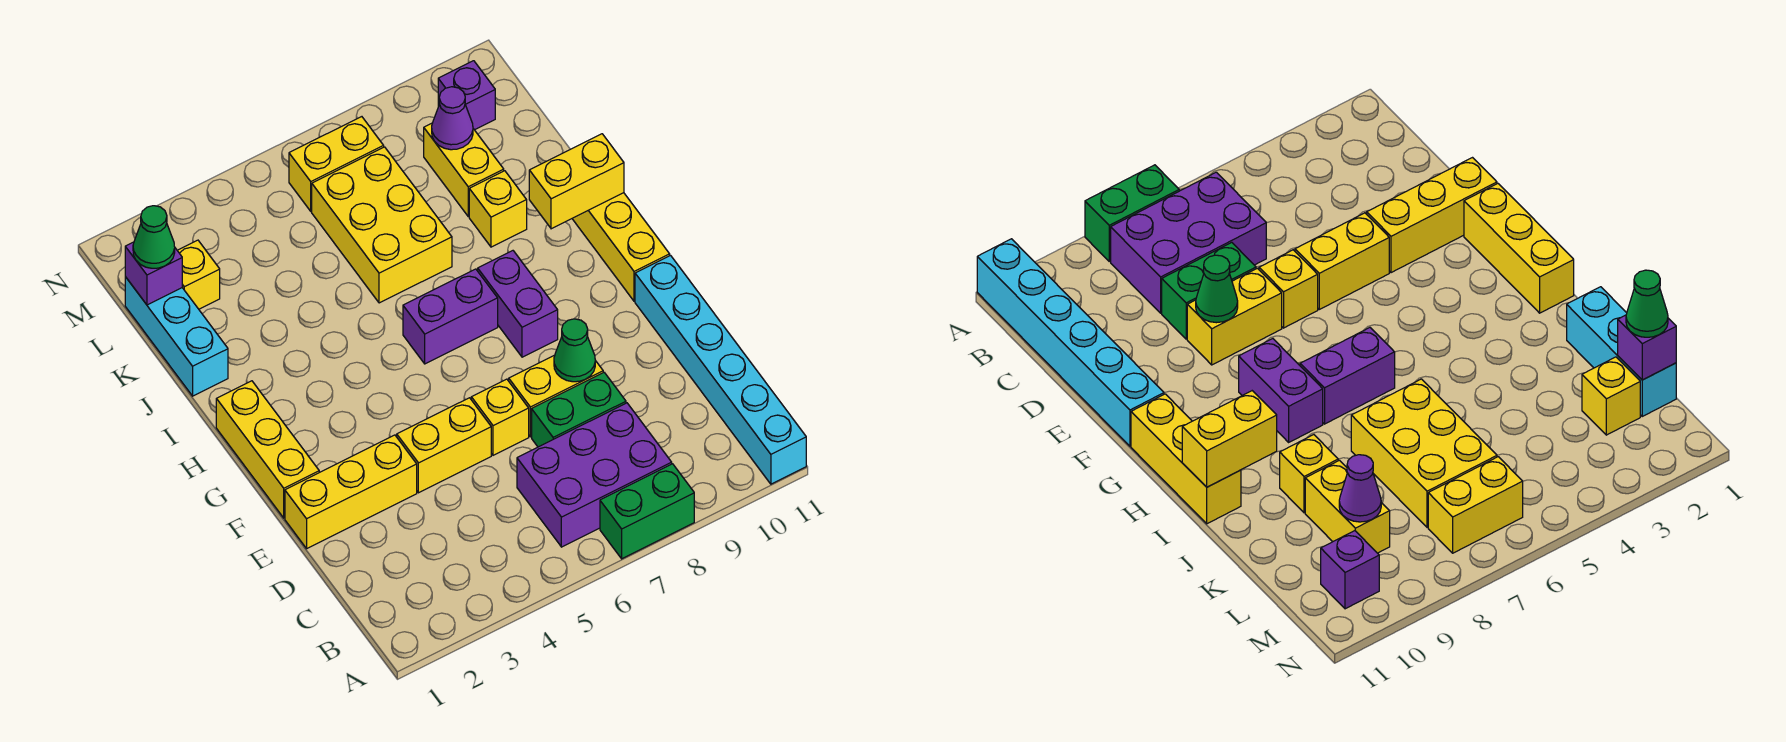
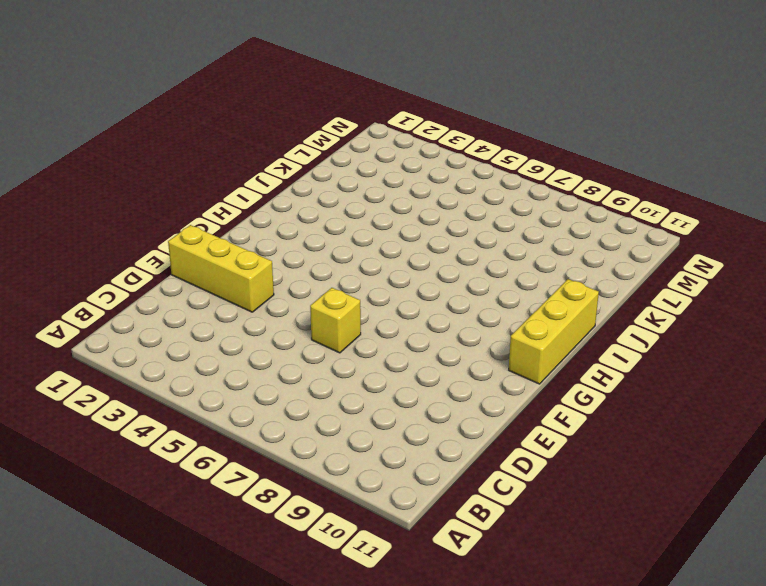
none -> green brick A7:A8 level 1
none -> cyan brick A11:F11 level 1
none -> purple brick B6:C8 level 1

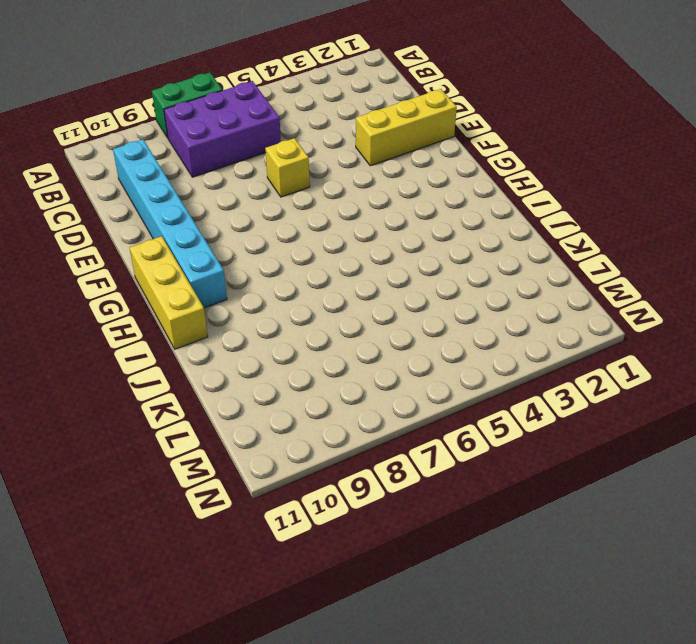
cyan brick C10:H10 level 1 -> cyan brick A11:F11 level 1
none -> green brick D7:D8 level 1
none -> yellow brick E4:E5 level 1
none -> yellow brick E7:E8 level 1

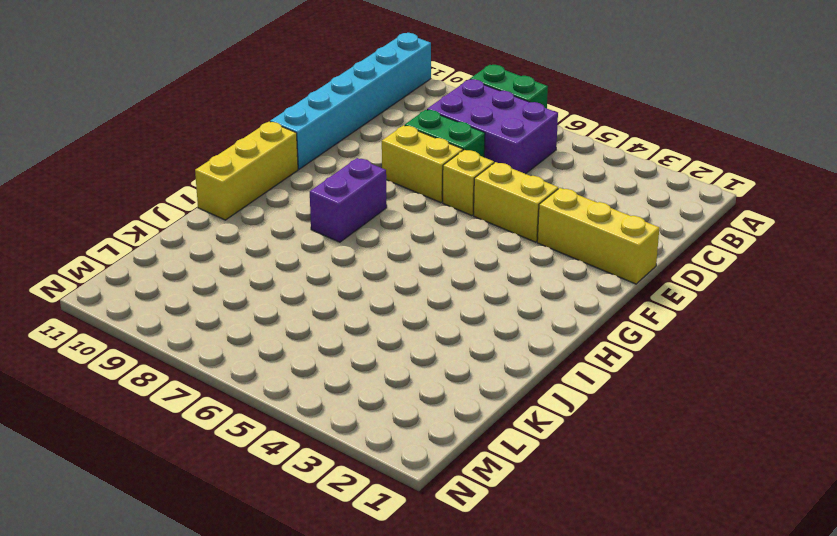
none -> yellow brick F1:H1 level 1
none -> purple brick H6:H7 level 1
none -> cyan brick J1:L1 level 1

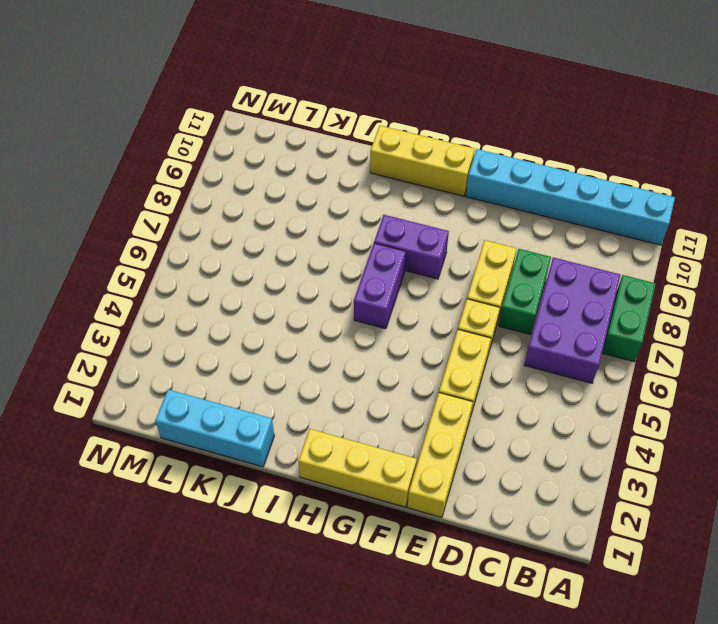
none -> yellow brick J6:L7 level 1
none -> yellow brick J9 level 1
none -> yellow brick K9:L9 level 1

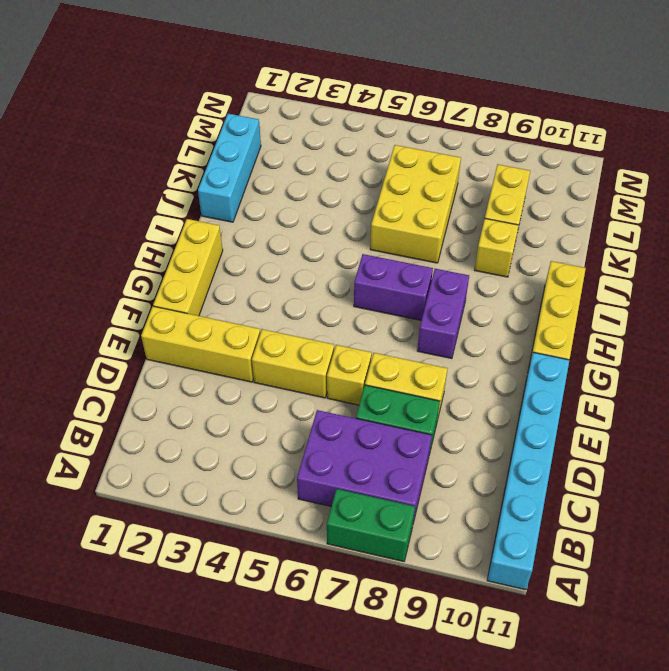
none -> yellow brick L2 level 1
none -> yellow brick M6:M7 level 1
none -> purple brick M10 level 1

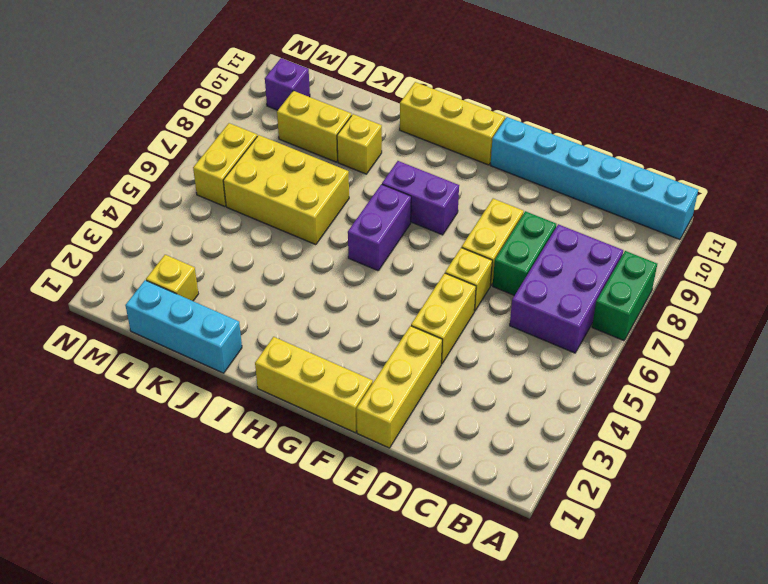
none -> green cone E8 level 2
none -> yellow brick I10:I11 level 2
none -> purple brick L1 level 2

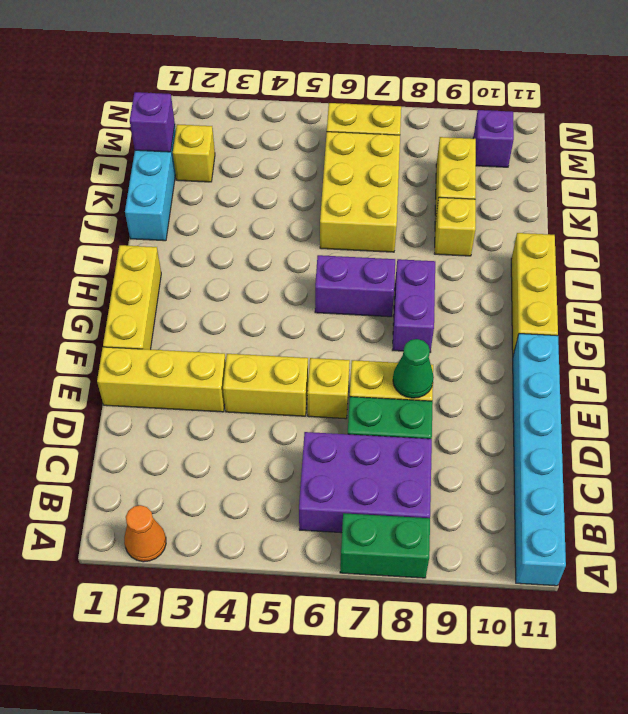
orange cone A2 level 1 -> none
none -> yellow brick I10:I11 level 2
none -> purple cone L9 level 2
none -> green cone L1 level 3

